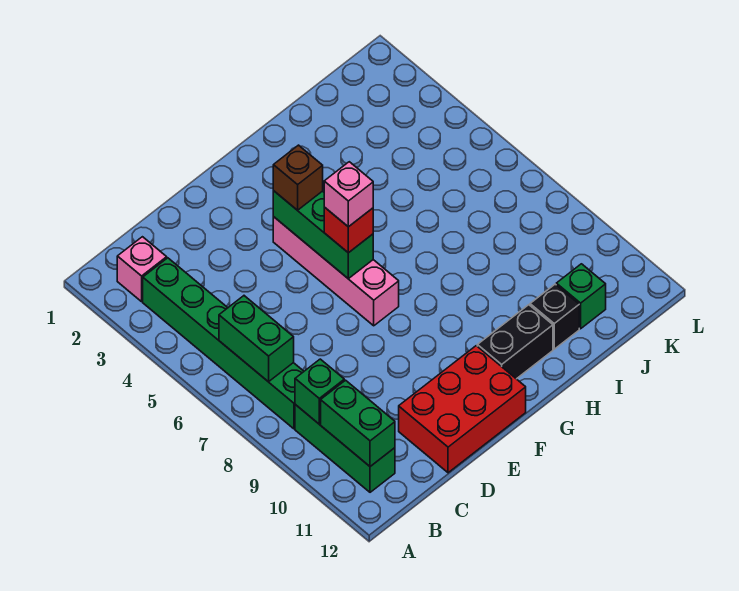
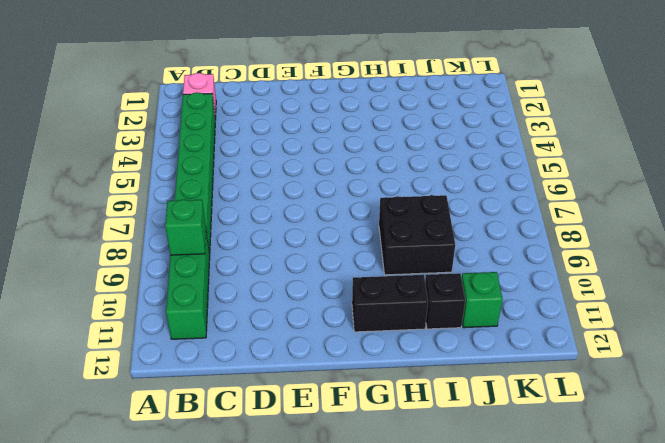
black brick H8:I9 level 1 -> none
none -> red brick D11:F12 level 1
none -> pink brick F4:F7 level 1
none -> green brick B6:B7 level 2

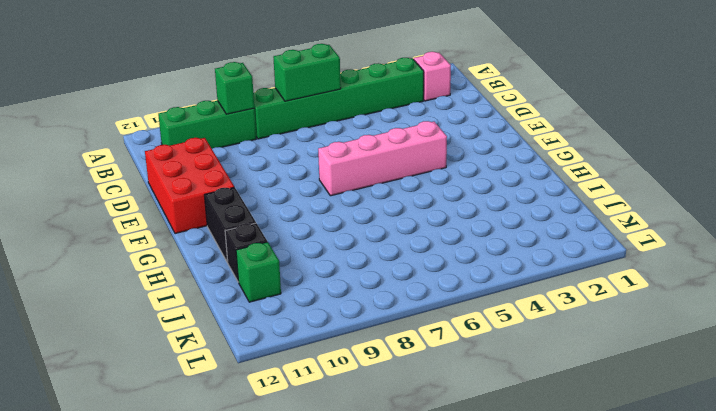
none -> green brick B10:B11 level 2
none -> green brick F4:F6 level 2
none -> brown brick F4 level 3

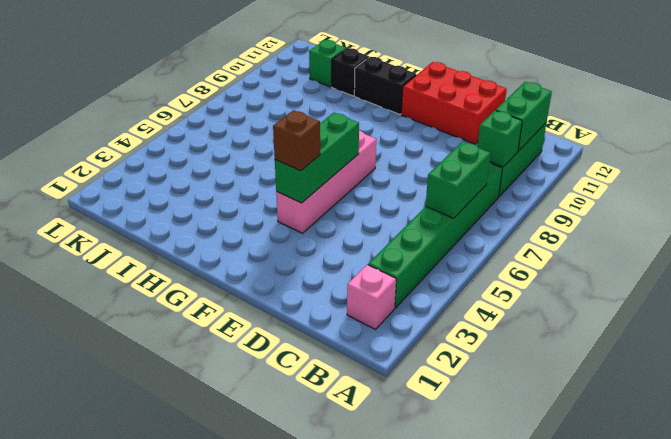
none -> red brick F6 level 3
none -> pink brick F6 level 4

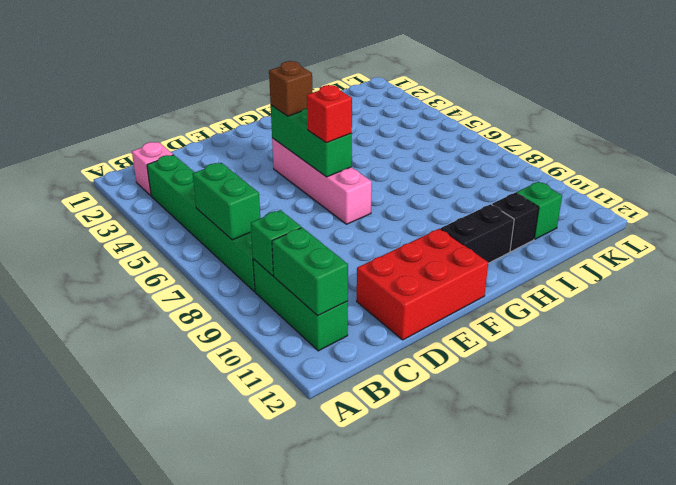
none -> pink brick F6 level 4

